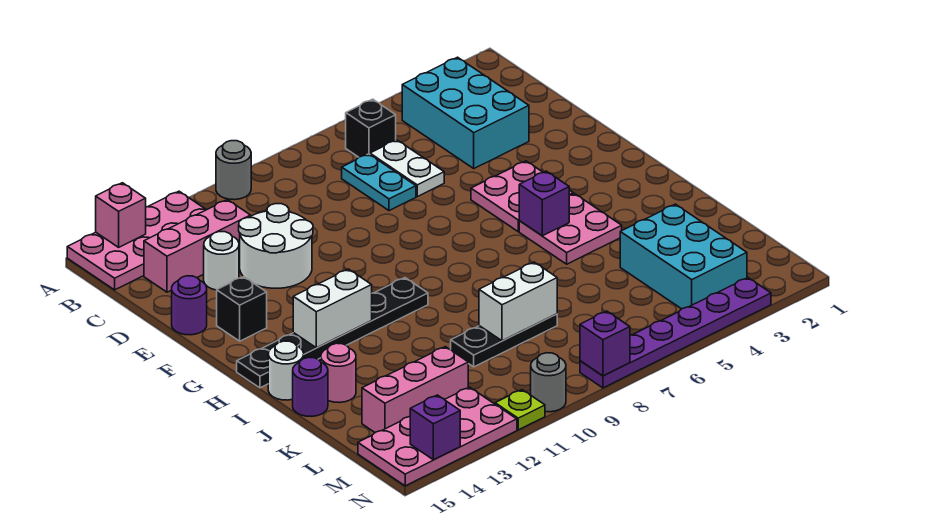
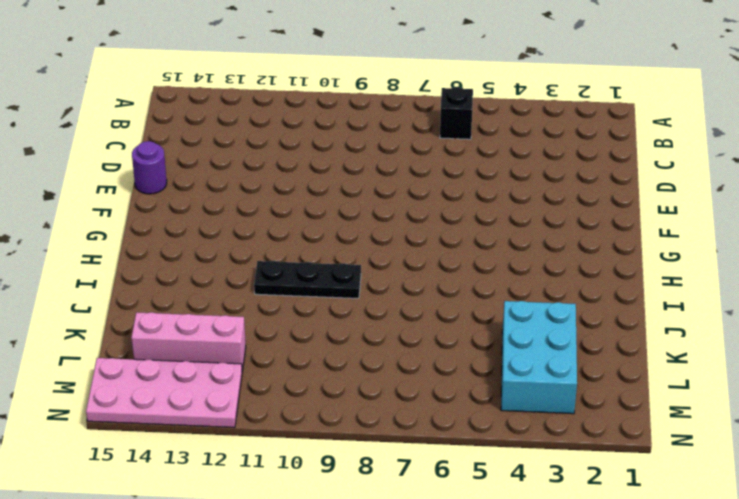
black plate I9:I11 level 1 -> black plate K8:K10 level 1
none -> grey round brick A10 level 1
none -> pink plate A12:B15 level 1
none -> cyan brick B3:D4 level 1
none -> white plate C6:D6 level 1

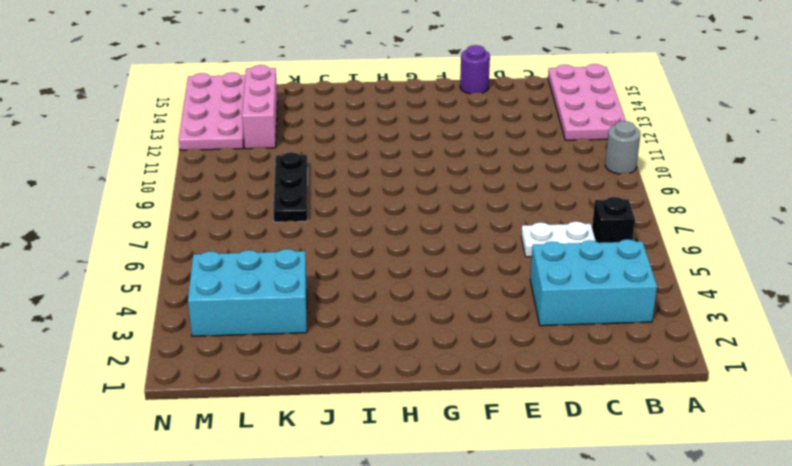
none -> cyan plate C7:D7 level 1
none -> pink brick C12:C14 level 1
none -> white round brick D11:E12 level 1
none -> white round brick D13 level 1

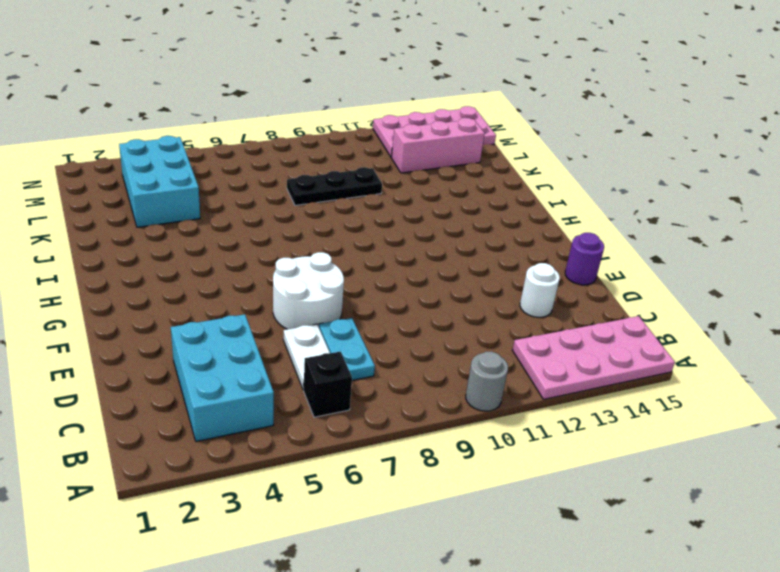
white round brick E6:F7 level 1 -> white round brick D11:E12 level 1
none -> pink brick C12:C14 level 1
none -> pink plate F4:G5 level 1
none -> black brick F14 level 1
none -> pink plate H4:I5 level 1

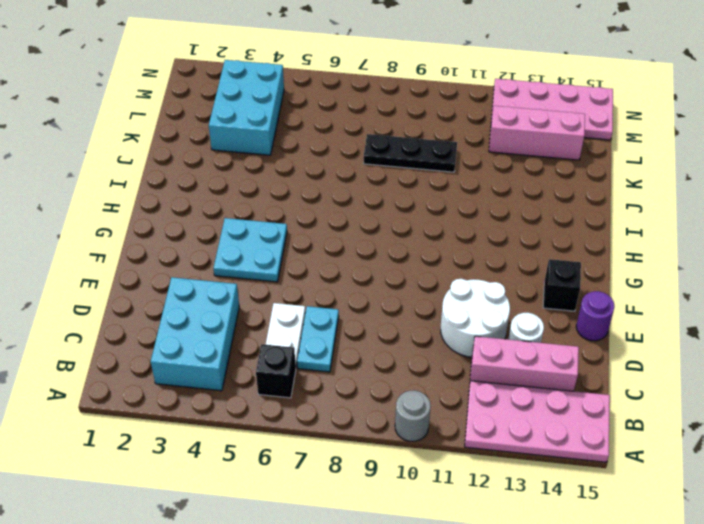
cyan plate F4:G5 level 1 -> pink plate F4:G5 level 1
none -> pink plate H4:I5 level 1
none -> black plate H10:H15 level 1
none -> white round brick I15 level 1
none -> pink round brick J14 level 1

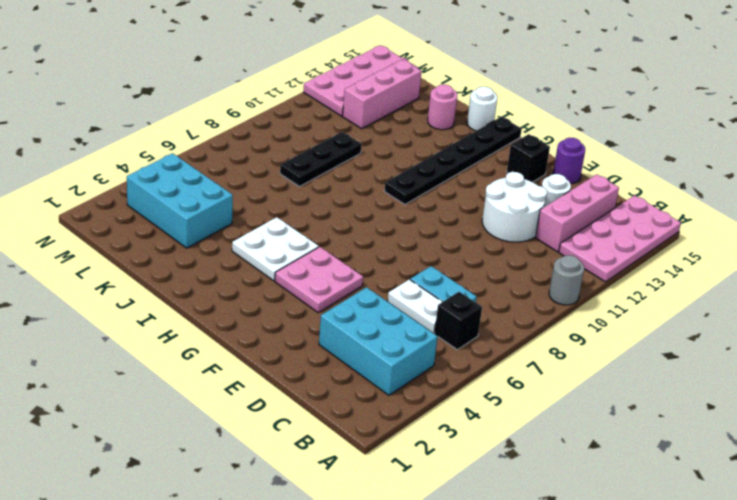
white plate H4:I5 level 1 -> pink plate H4:I5 level 1
none -> purple round brick J15 level 1
none -> purple plate N3:N8 level 1
none -> grey round brick N10 level 1
none -> lime plate N11 level 1

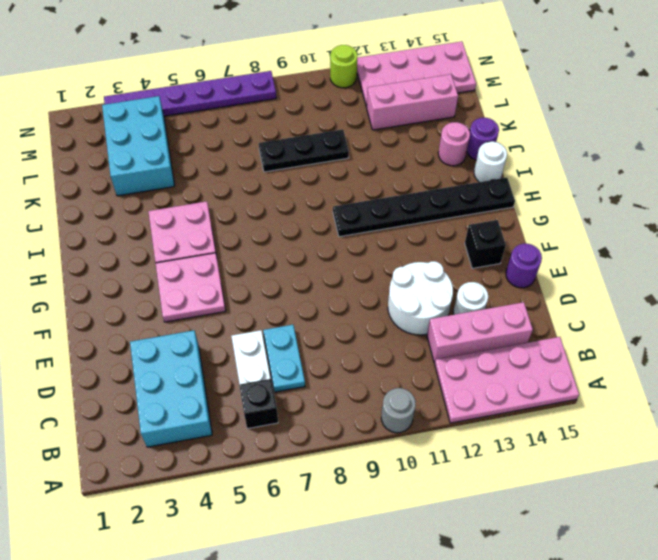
lime round brick N11 level 1 -> lime plate N11 level 1
none -> grey round brick N10 level 1
none -> pink brick A14 level 2
none -> purple brick H5 level 2
none -> white brick H12:H13 level 2

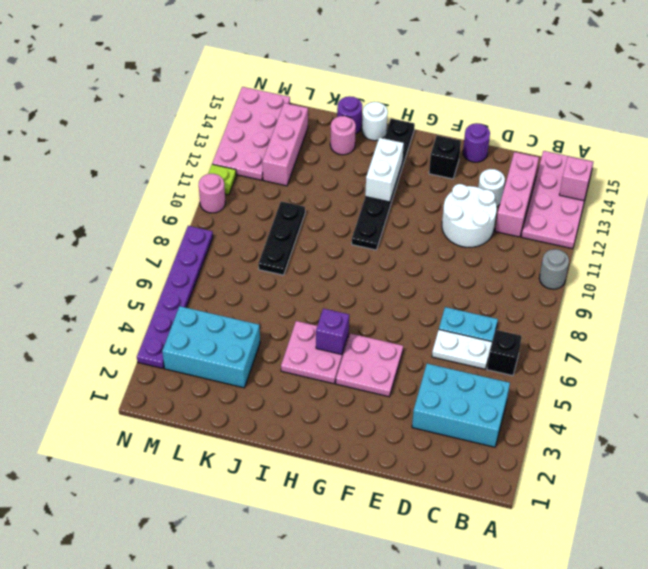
pink round brick N10 level 1 -> grey round brick N10 level 1
none -> white brick K8:K9 level 2
none -> purple brick N8 level 2
none -> purple brick N14 level 2

